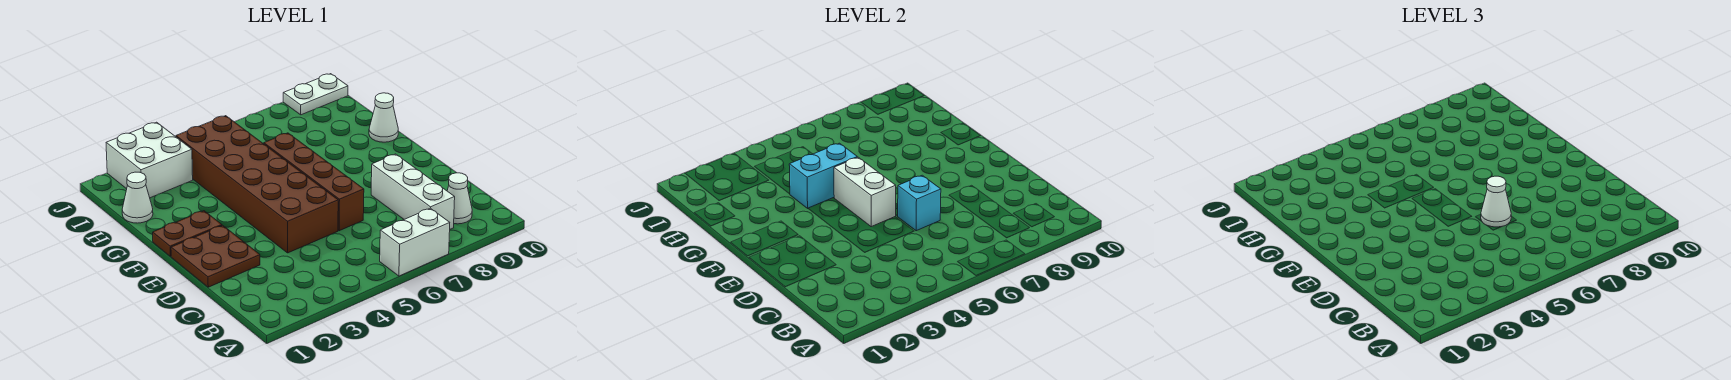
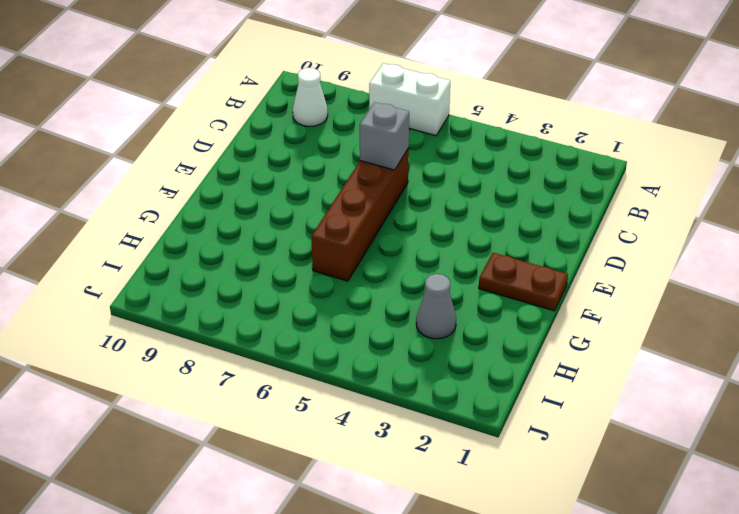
grey brick D6 level 2 -> cyan brick D6 level 2
grey cone H3 level 1 -> none
none -> white brick B8:D8 level 1
none -> brown plate D1:E2 level 1
none -> brown brick D4:I5 level 1

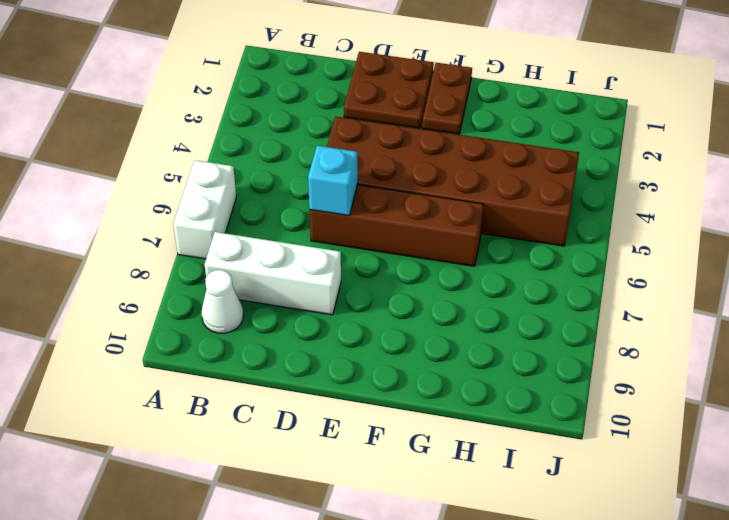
none -> white cone G10 level 1
none -> white cone H1 level 1
none -> white brick I2:J3 level 1

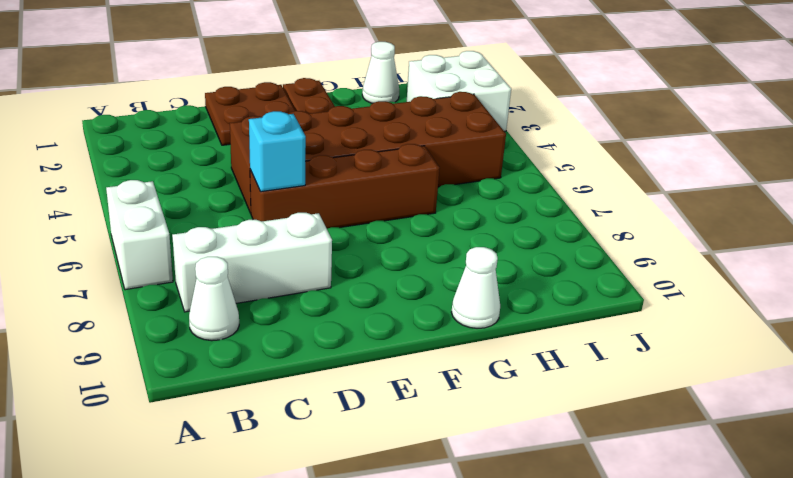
none -> white plate J9:J10 level 1
none -> white brick E5:F5 level 2
none -> cyan brick G4:G5 level 2

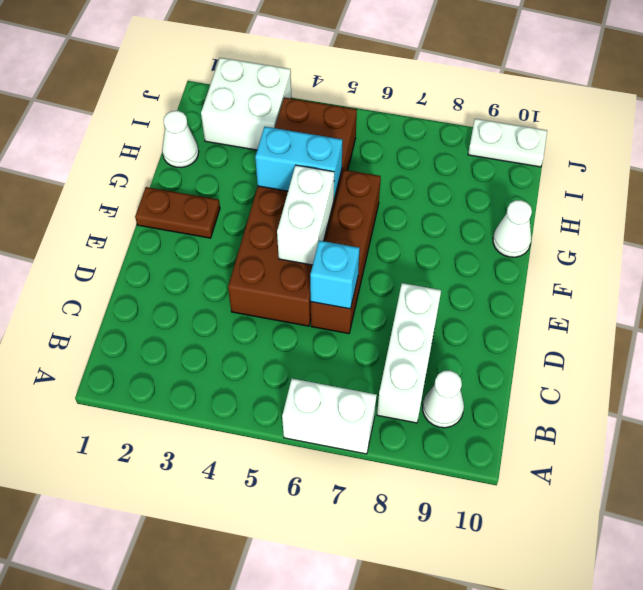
none -> brown plate D1:E2 level 1
none -> white cone D6 level 3

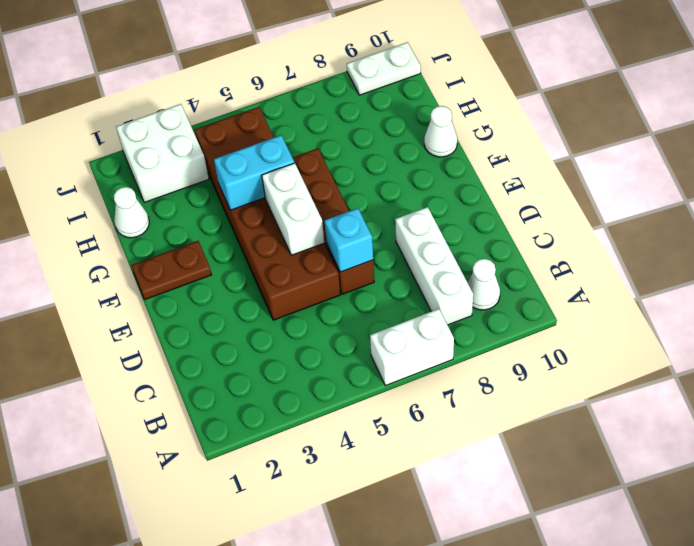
none -> brown plate D1:E2 level 1
none -> white cone D6 level 3

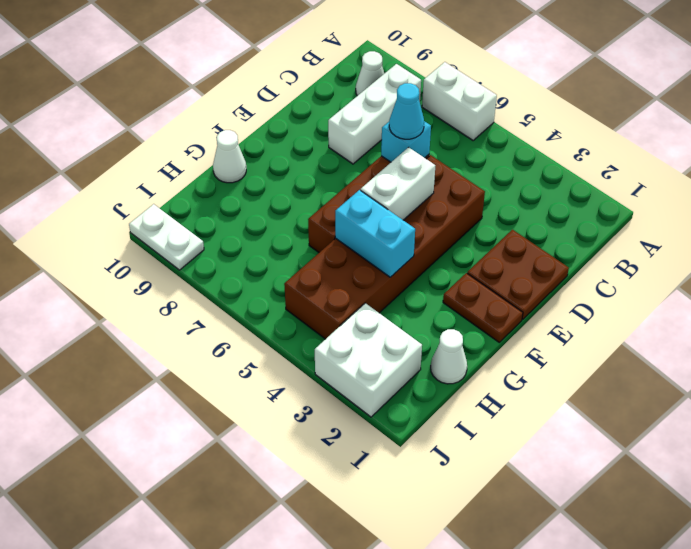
cyan cone D6 level 3 -> white cone D6 level 3

